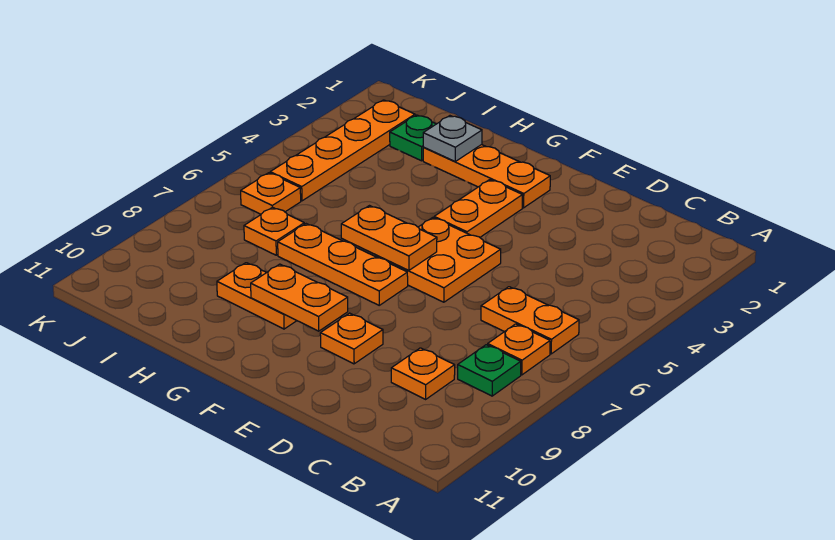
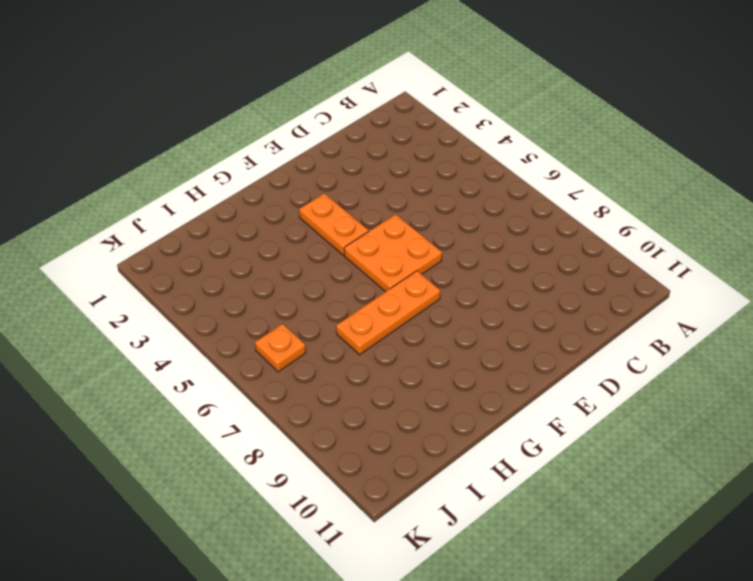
none -> orange plate B6:C6 level 1
none -> orange plate B7 level 1
none -> green plate B8 level 1

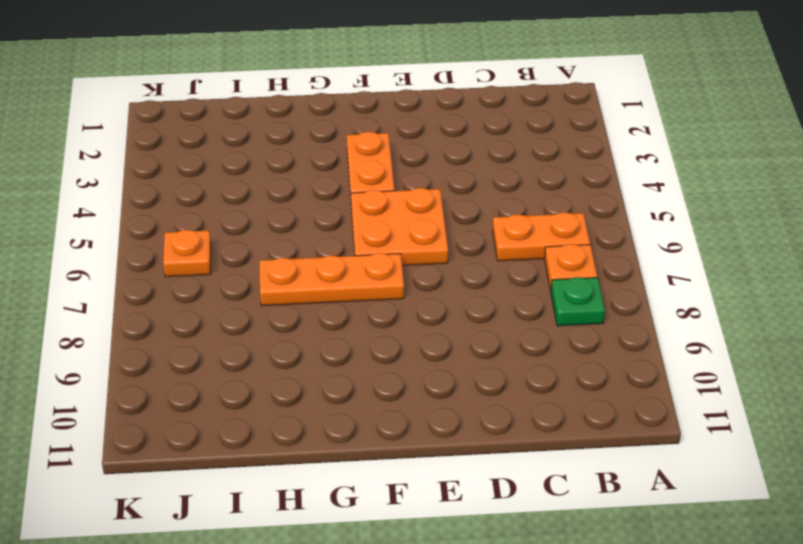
none -> orange plate C9 level 1
none -> orange plate E9 level 1
none -> orange plate F2:H2 level 1

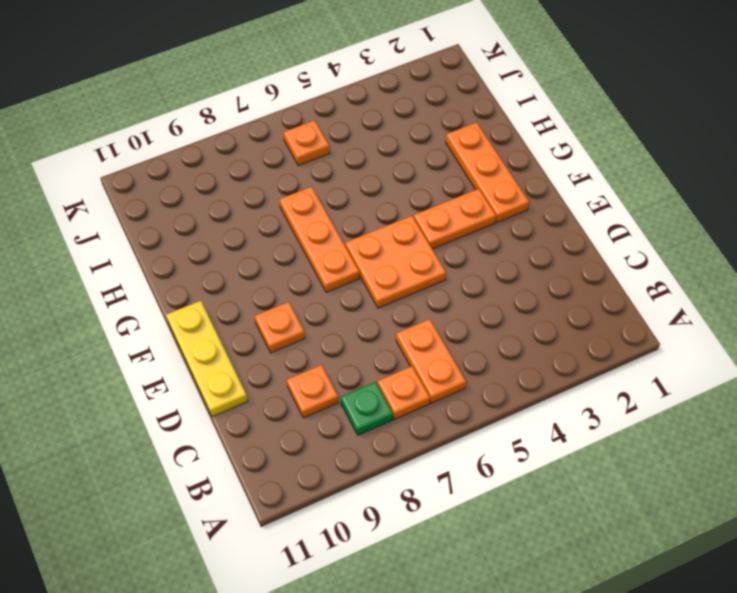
yellow plate D11:F11 level 1 -> none
none -> orange plate G9:H9 level 1
none -> green plate I2 level 1
none -> orange plate I7 level 1

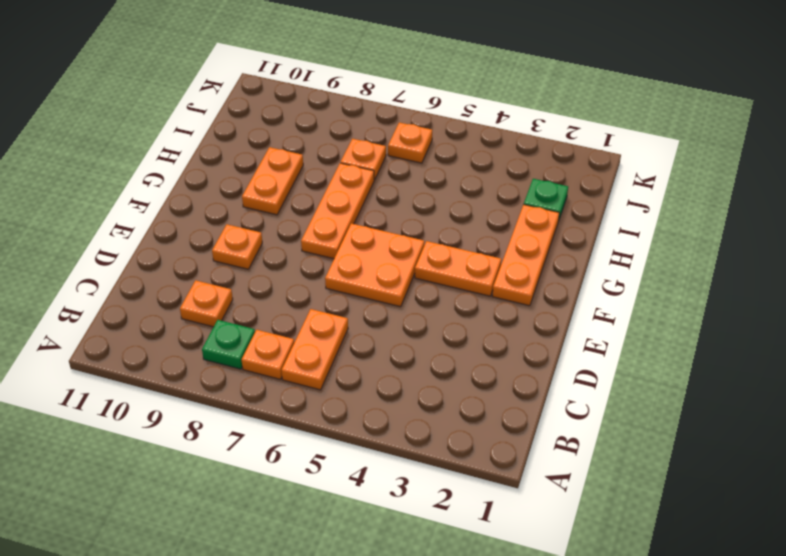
none -> orange plate J2:J5 level 1
none -> orange plate F6:G6 level 2
none -> orange plate F9:G9 level 2

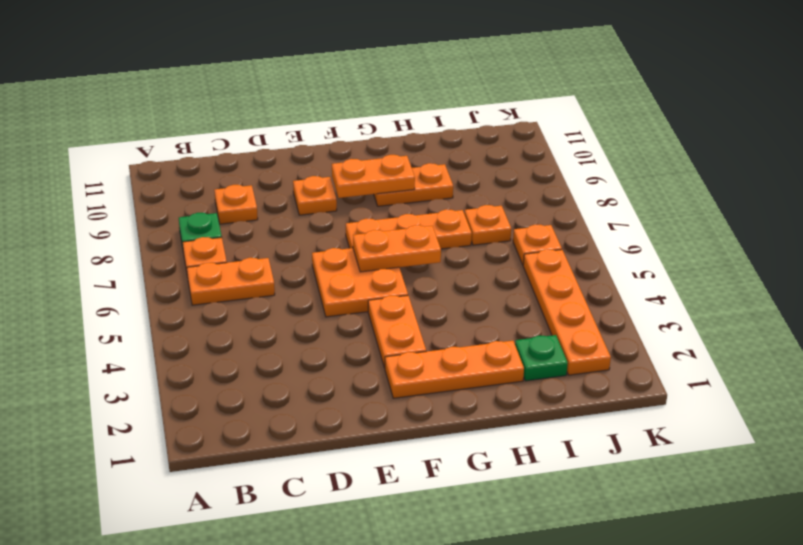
none -> grey plate H2 level 2

